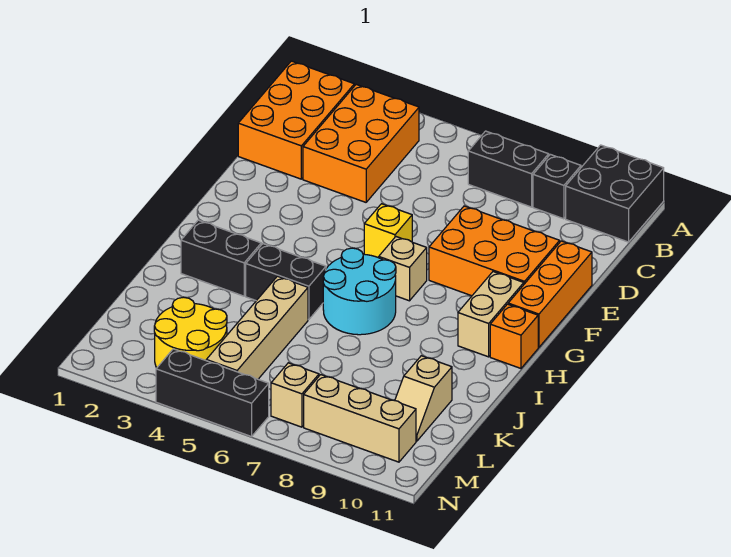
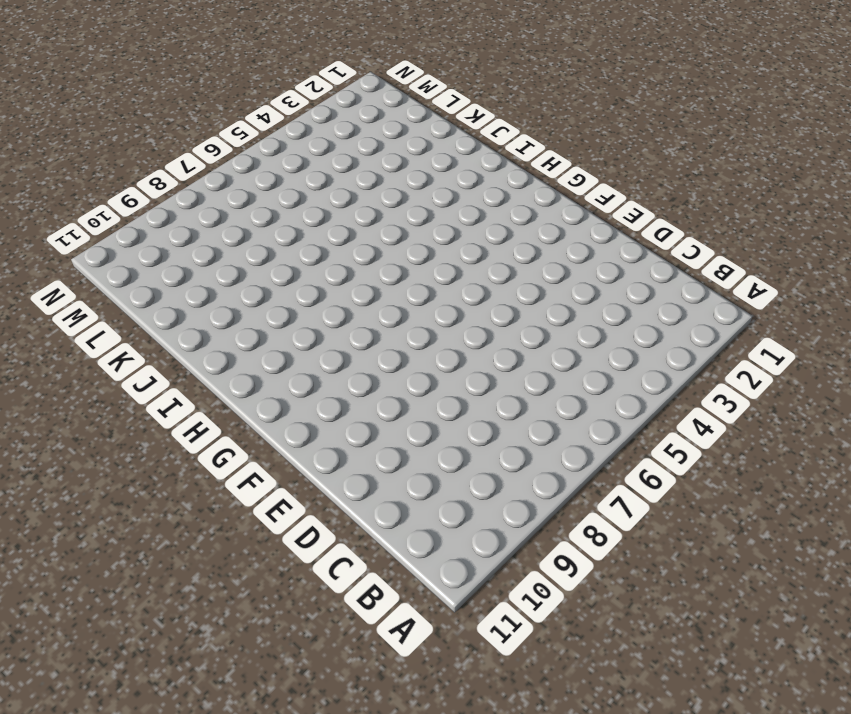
none -> black brick A10:B11 level 1
none -> orange brick B1:D2 level 1
none -> orange brick B3:D4 level 1

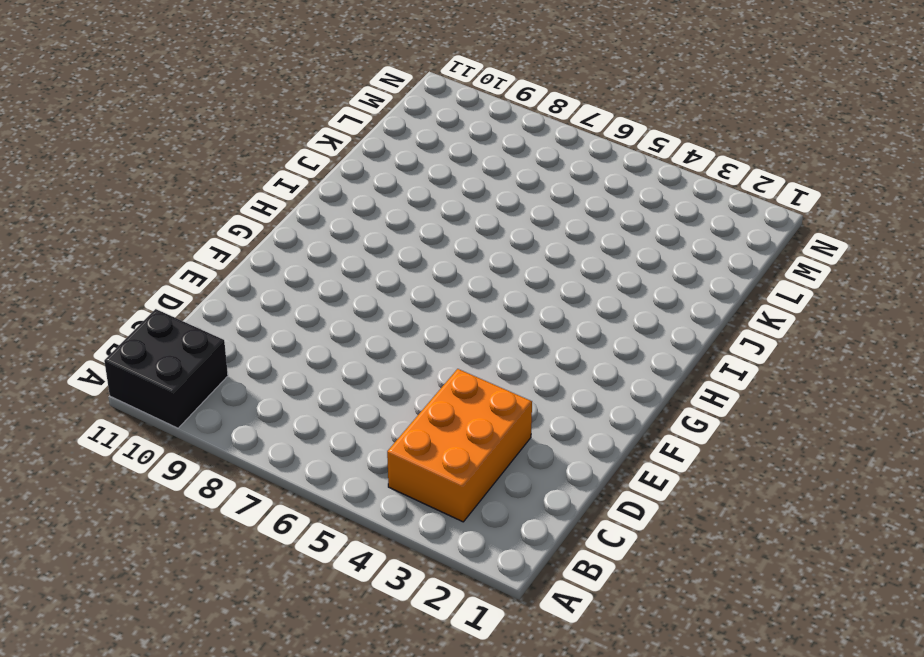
none -> orange brick B1:D2 level 1
none -> black brick B7:B8 level 1
none -> black brick B9 level 1

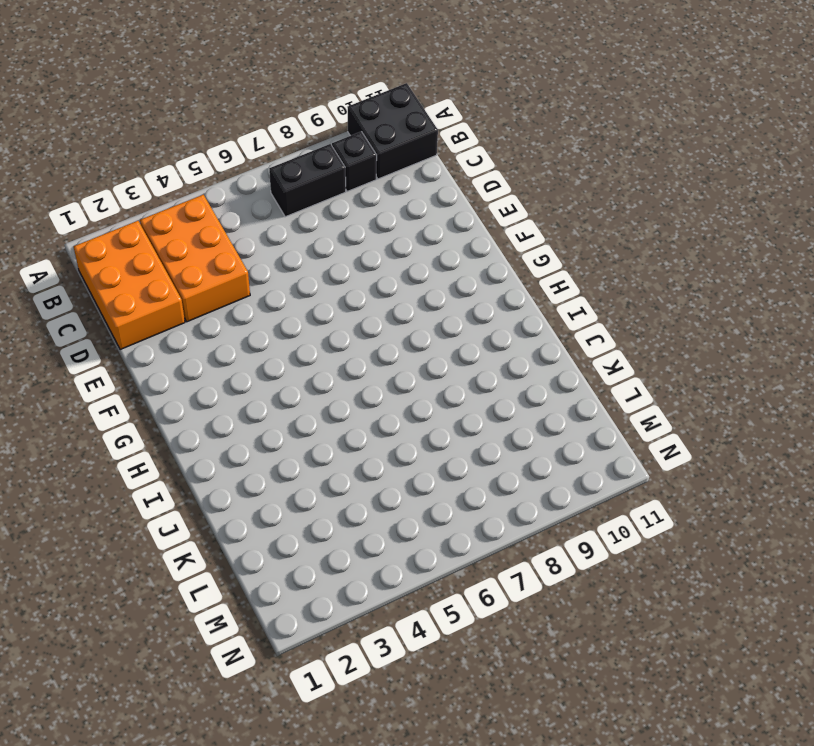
none -> orange brick E8:F10 level 1
none -> orange brick E11:G11 level 1
none -> yellow brick F6 level 1

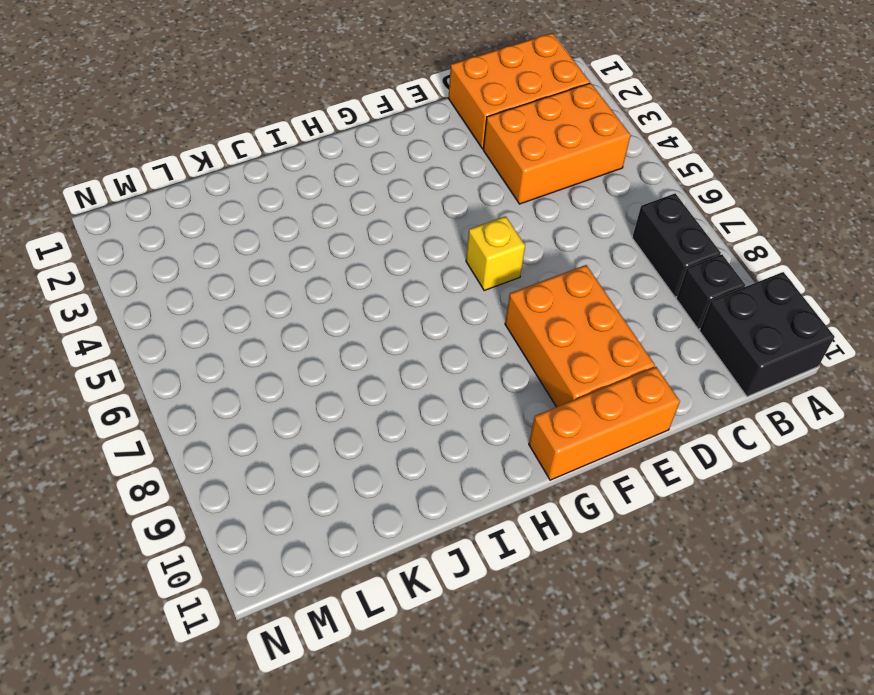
none -> tan brick G7 level 1
none -> tan brick G10:H10 level 1
none -> cyan round brick H6:I7 level 1

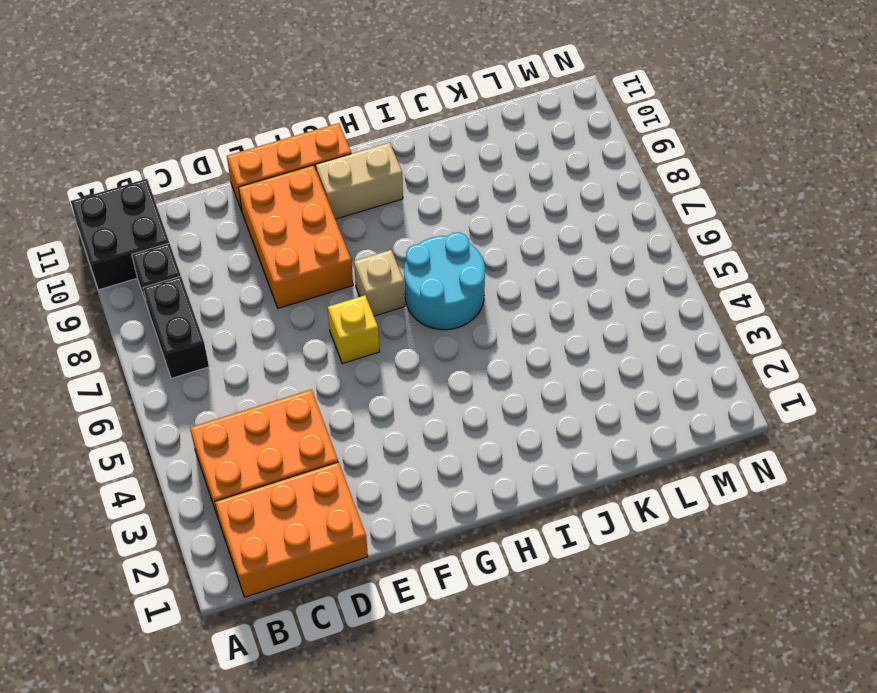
none -> orange brick H11 level 1
none -> black brick I2:I3 level 1
none -> black brick I4:I5 level 1

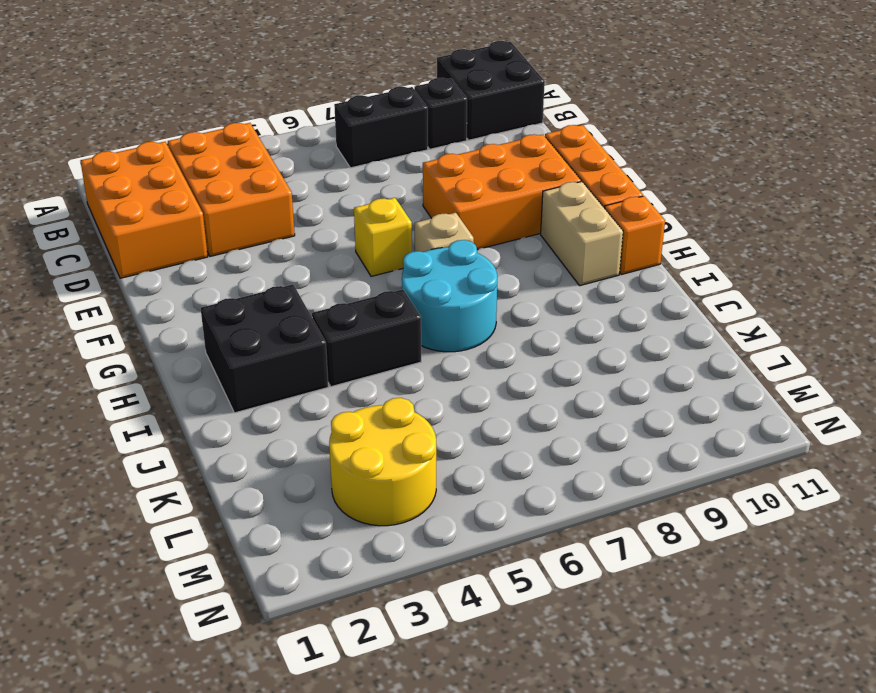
black brick H2:I3 level 1 -> black brick I2:I3 level 1
none -> tan brick J5:M5 level 1
none -> tan slope K10:L10 level 1 top K
none -> tan brick M7 level 1

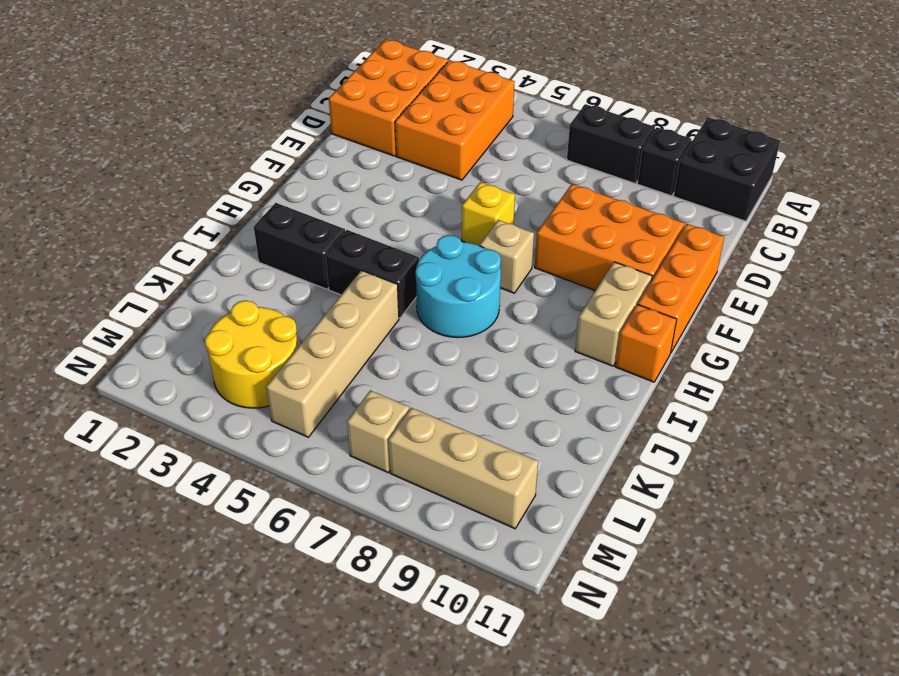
none -> tan slope K10:L10 level 1 top K
none -> black brick N4:N6 level 1

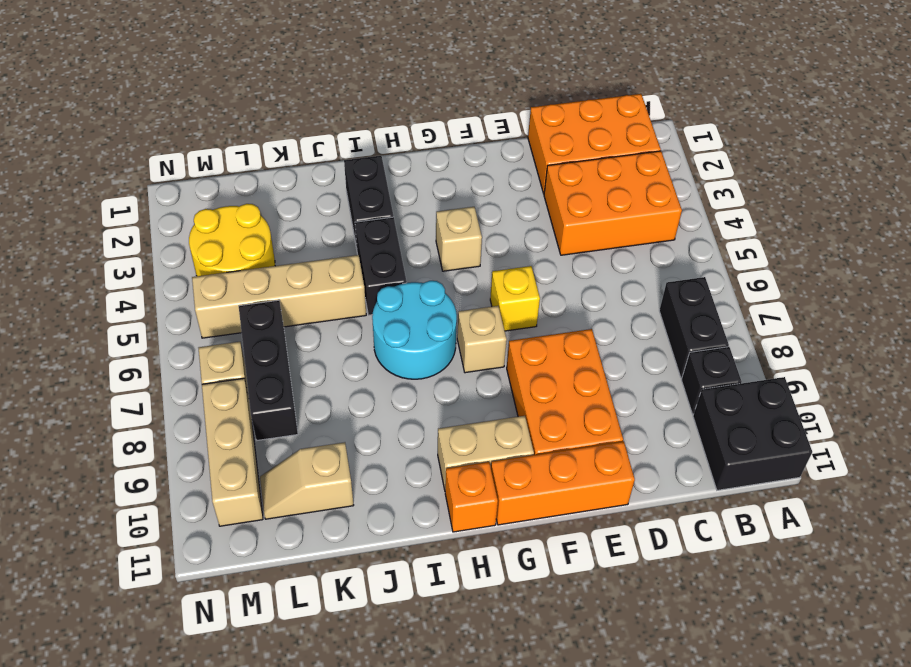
tan brick G4 level 1 -> none
black brick L6:L8 level 1 -> black brick N4:N6 level 1

